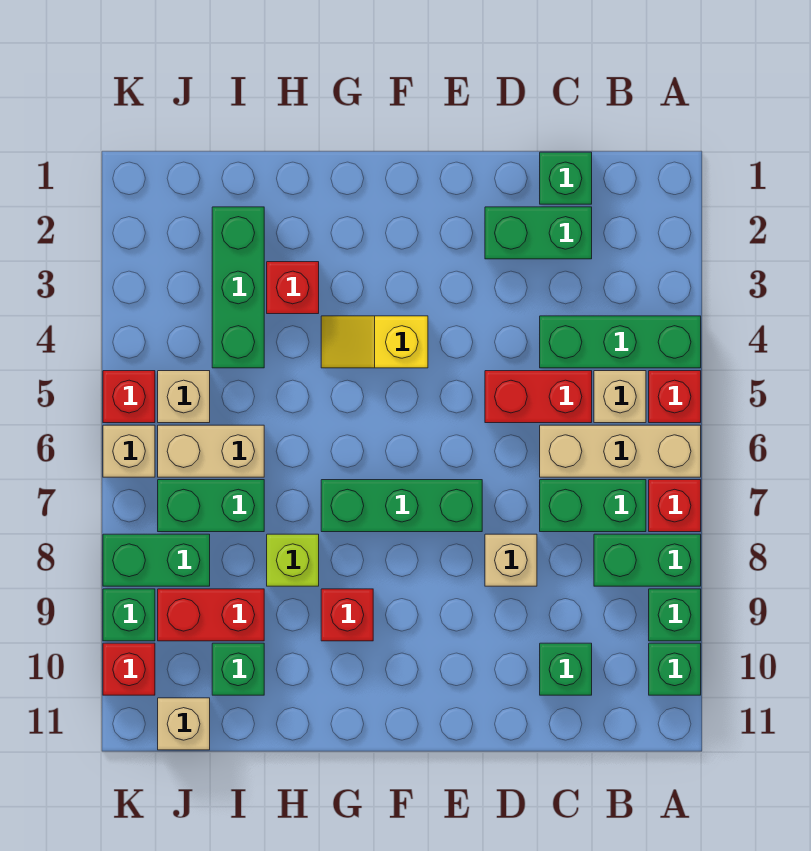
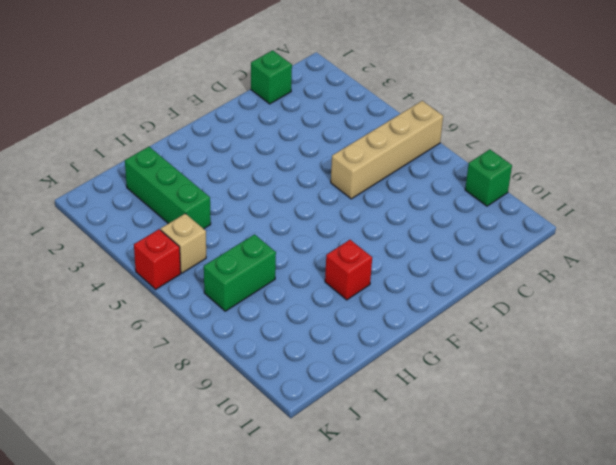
tan brick A6:D6 level 1 -> tan brick A6:C6 level 1
none -> green brick A4:C4 level 1
none -> red brick A5 level 1
none -> red brick A7 level 1
none -> green brick A8:B8 level 1

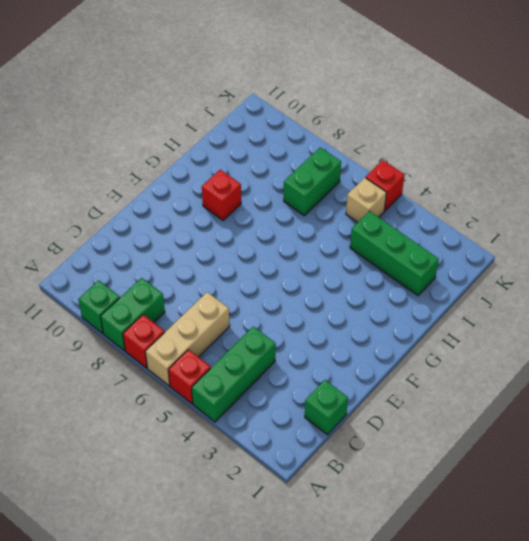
none -> green brick A10 level 1
none -> tan brick B5 level 1
none -> green brick B7:C7 level 1
none -> green brick C2:D2 level 1

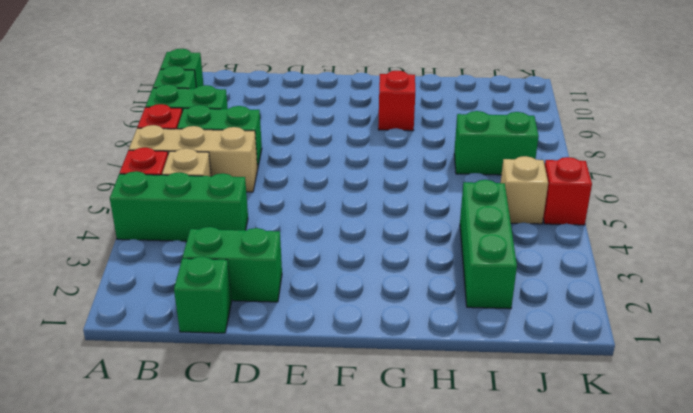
none -> red brick C5:D5 level 1
none -> green brick C10 level 1
none -> tan brick D8 level 1
none -> green brick E7:G7 level 1

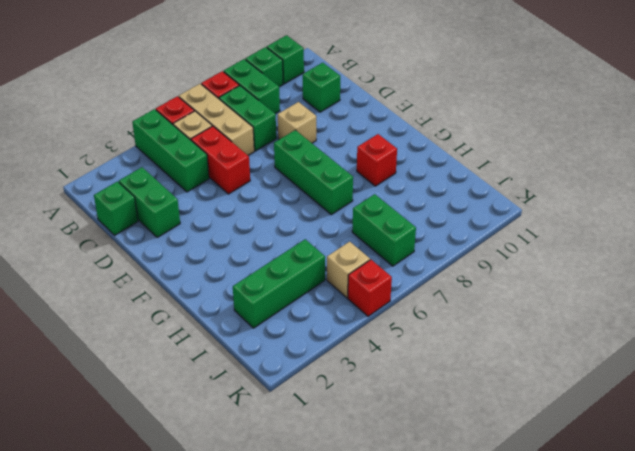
none -> yellow slope F4:G4 level 1 top F
none -> red brick H3 level 1
none -> lime brick H8 level 1
none -> tan brick I6:J6 level 1

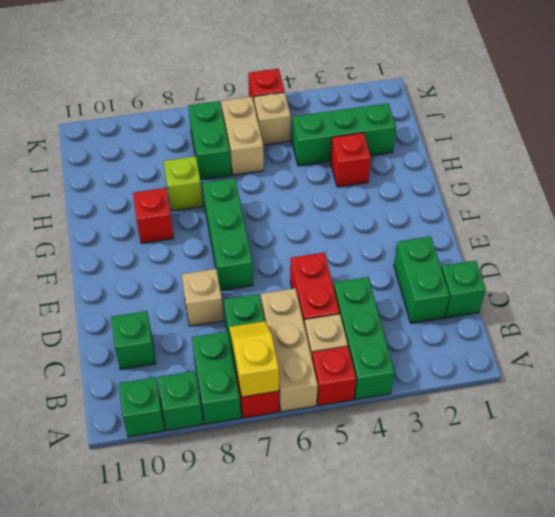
yellow slope A7:B7 level 2 top A -> yellow slope F4:G4 level 1 top F
none -> red brick I9:J9 level 1
none -> green brick I10 level 1
none -> green brick J8:K8 level 1
none -> tan brick J11 level 1

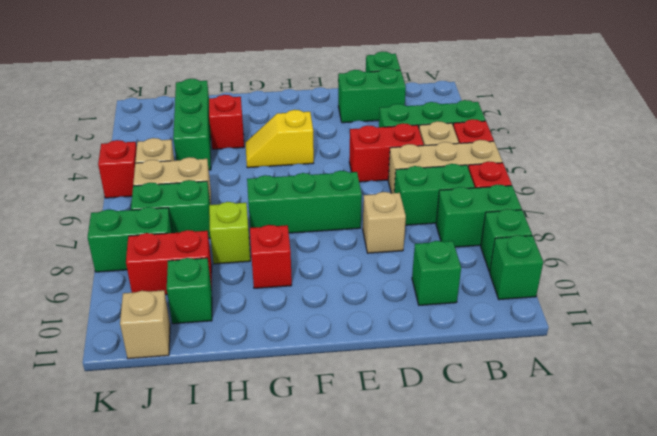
none -> tan brick K6 level 1
none -> green brick K9 level 1
none -> red brick K10 level 1

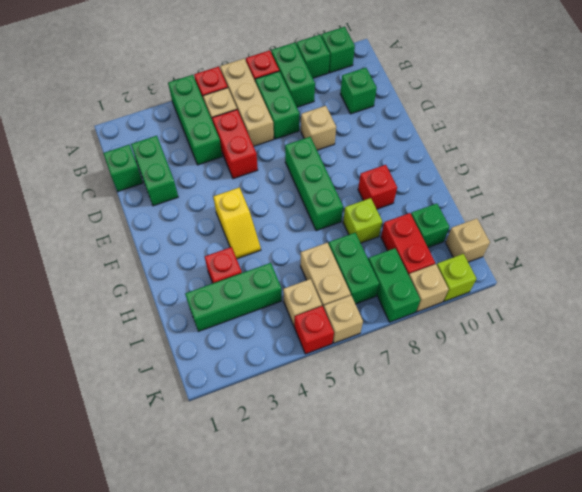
tan brick K9 level 1 -> green brick K9 level 1
lime brick K10 level 1 -> red brick K10 level 1

